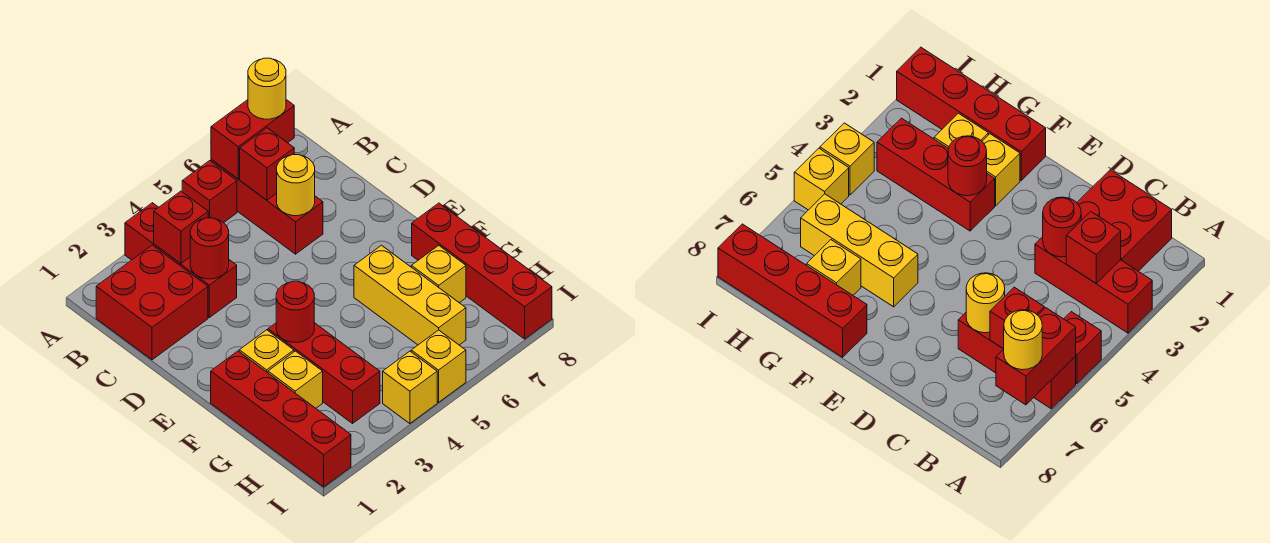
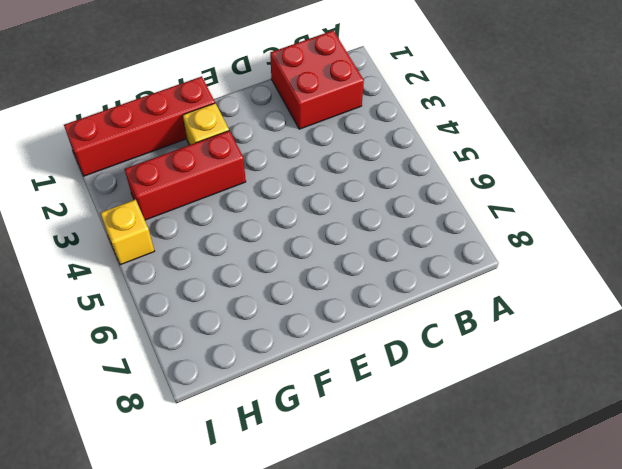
none -> red brick A3:C3 level 1
none -> red brick A5 level 1
none -> red brick A6:C6 level 1

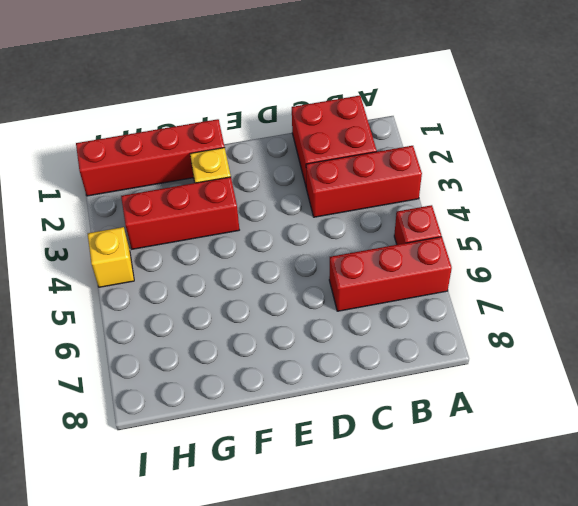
none -> yellow brick F6:H6 level 1
none -> red brick F8:I8 level 1
none -> yellow brick G2 level 1

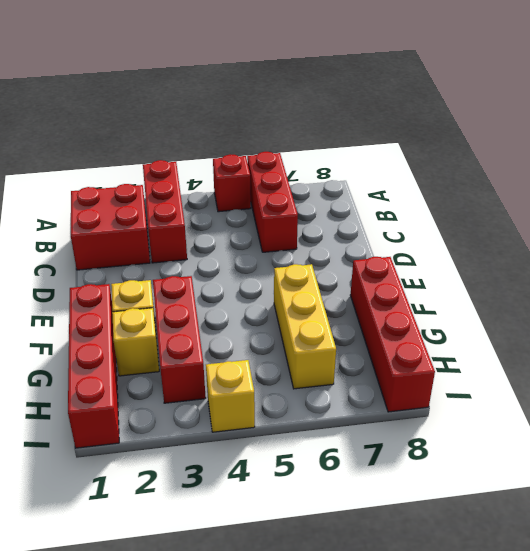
none -> yellow brick G7 level 1
none -> yellow brick I5 level 1
none -> red brick A6:A7 level 2

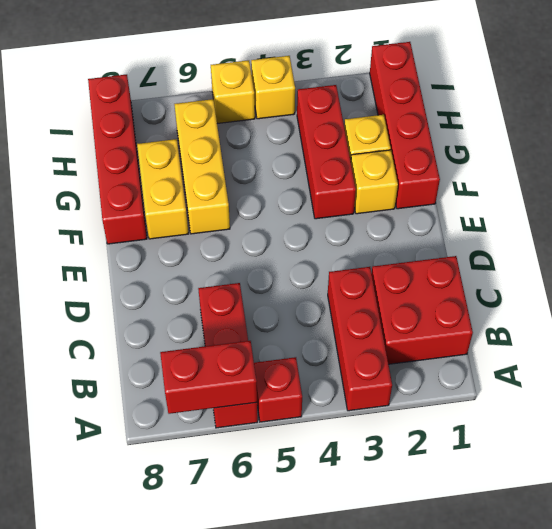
yellow brick F7:G7 level 1 -> yellow brick G7 level 1
none -> red brick B3 level 2
none -> red brick B6 level 2
none -> red round brick C3 level 2

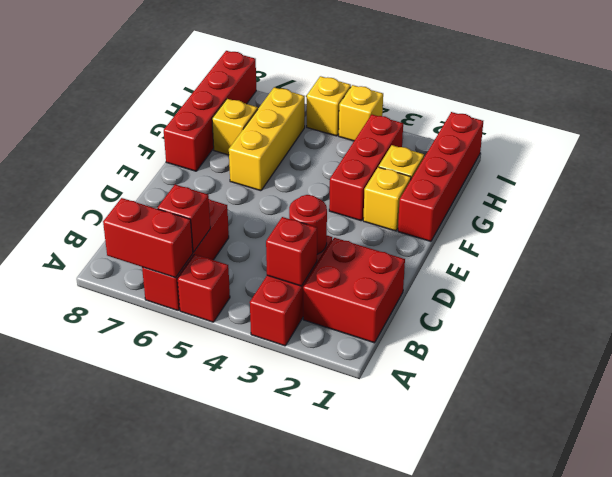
none -> yellow round brick C6 level 2
none -> red round brick F3 level 2
none -> yellow round brick A7 level 3

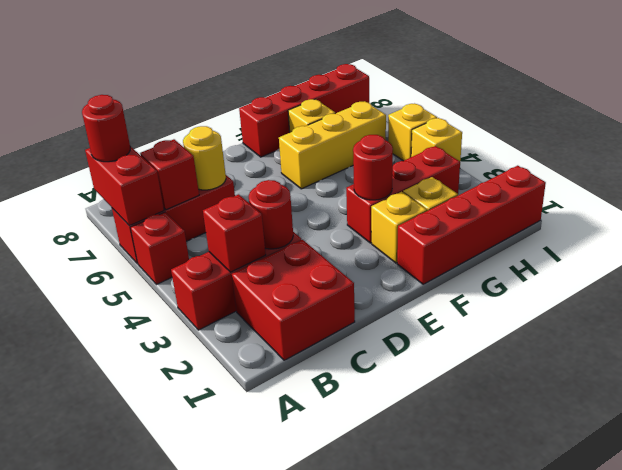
red round brick A7 level 3 -> yellow round brick A7 level 3

